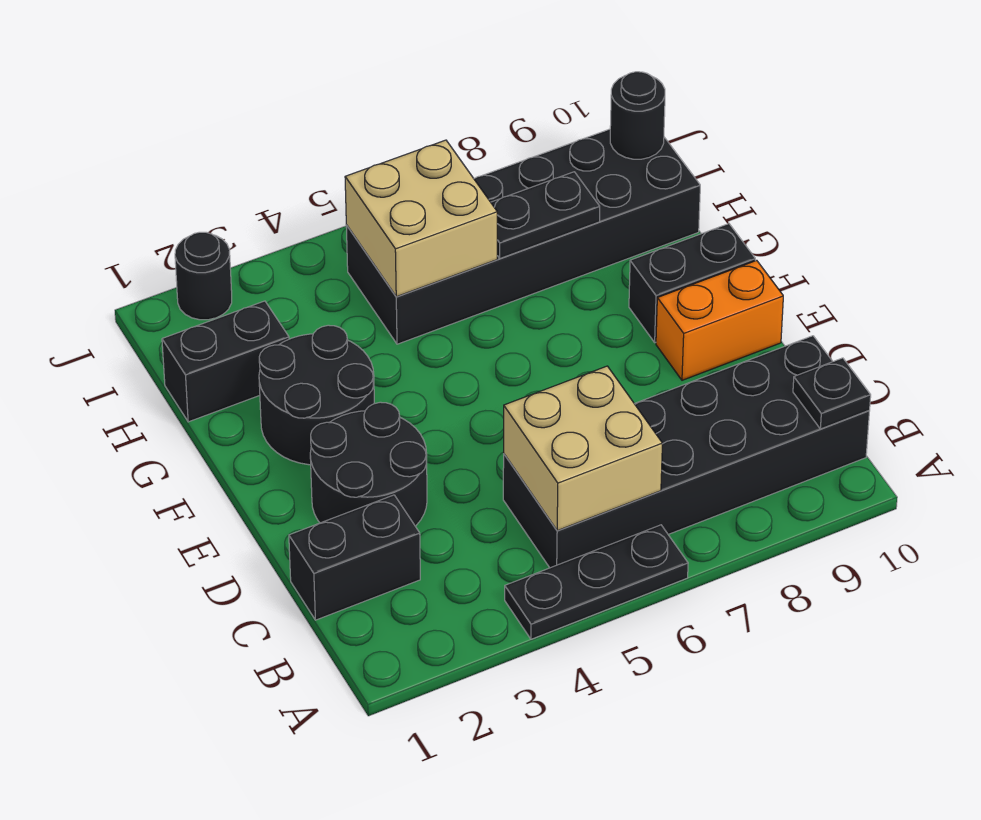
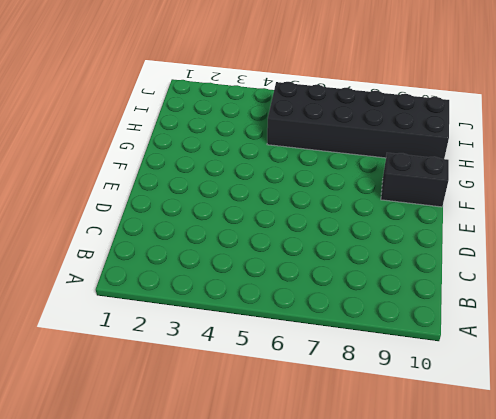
none -> black plate A4:A6 level 1
none -> black brick B5:C10 level 1
none -> black brick C1:C2 level 1

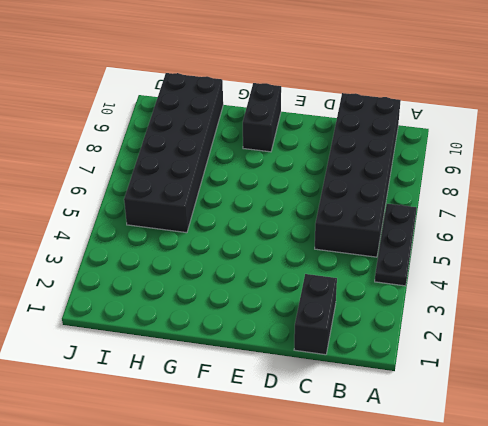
none -> black round brick D2:E3 level 1
none -> orange brick E9:E10 level 1
none -> black round brick F2:G3 level 1

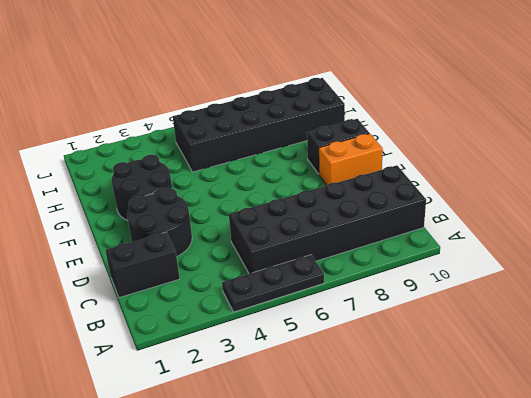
none -> black brick H1:H2 level 1
none -> black round brick J2 level 1
none -> tan brick B5:C6 level 2

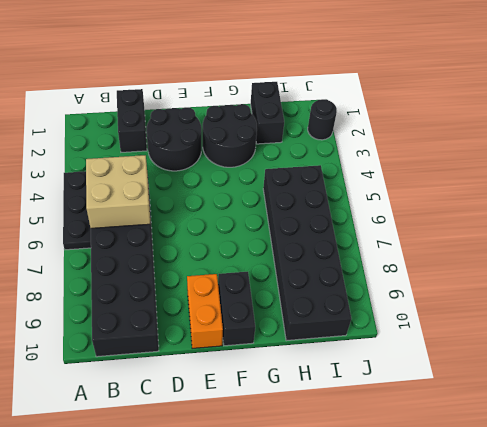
none -> black plate B10 level 2
none -> tan brick H5:I6 level 2
none -> black plate H7:H8 level 2

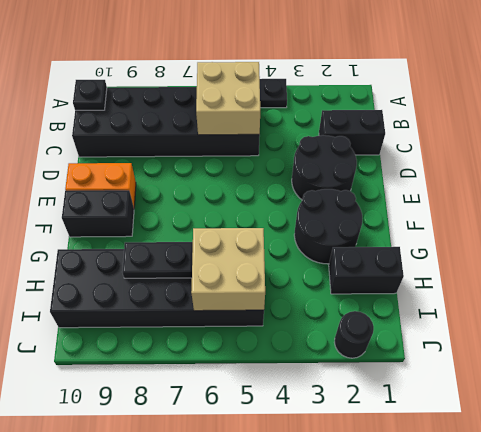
none -> black round brick I10 level 2

